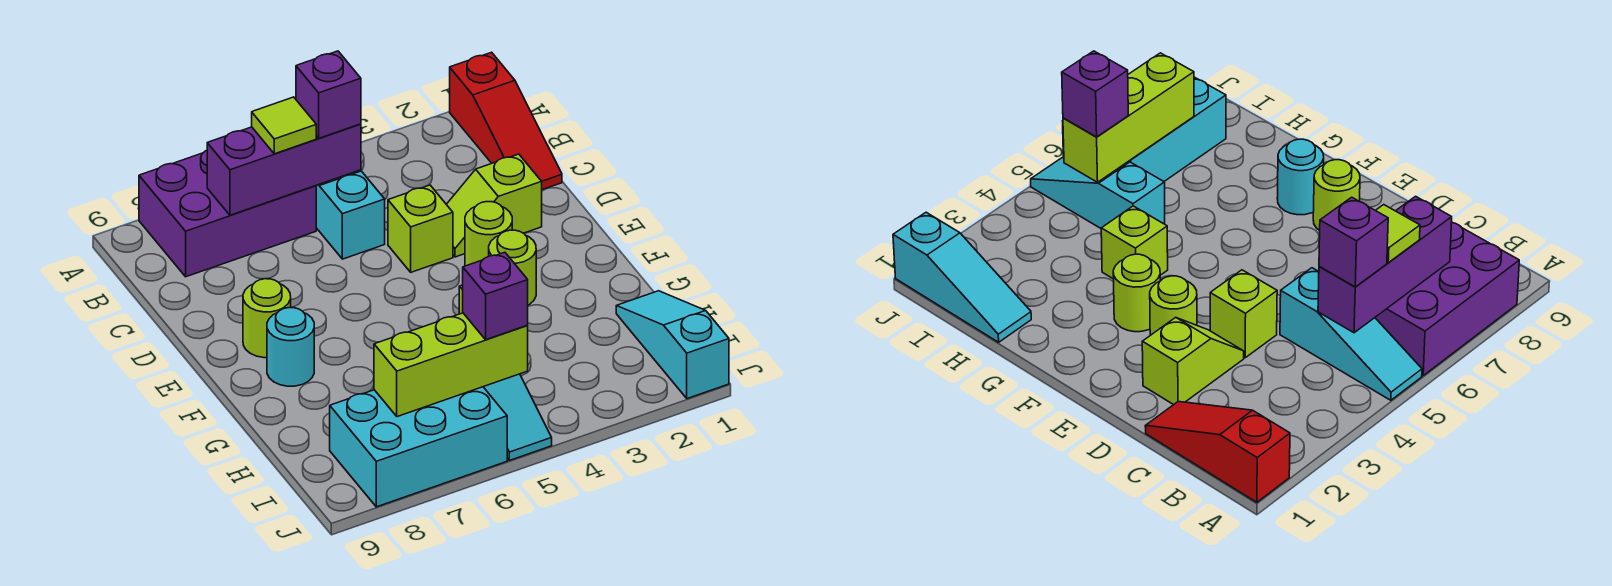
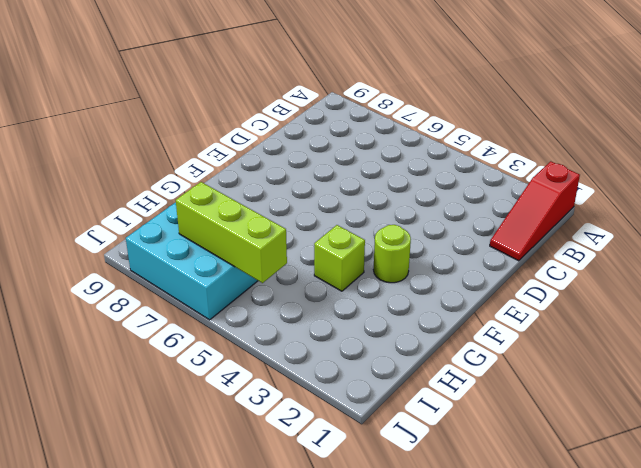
none -> cyan slope A5:C5 level 1 top C
none -> purple brick A6:B8 level 1
none -> lime slope D2:D3 level 1 top 2

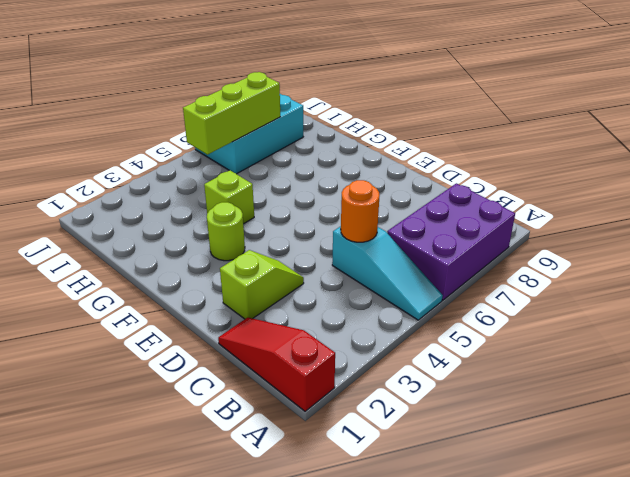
orange round brick C5 level 2 -> none
none -> lime brick D4 level 1
none -> lime round brick E3 level 1
none -> lime round brick E8 level 1

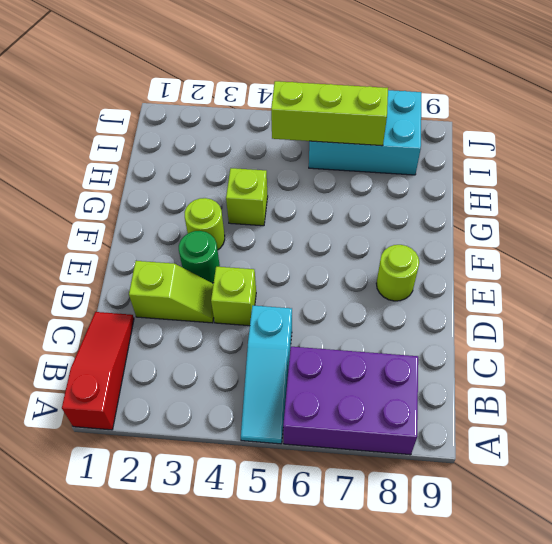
green round brick E3 level 1 -> lime round brick E3 level 1
none -> cyan round brick F8 level 1
none -> cyan slope H1:J1 level 1 top J
none -> cyan slope H5:J5 level 1 top H

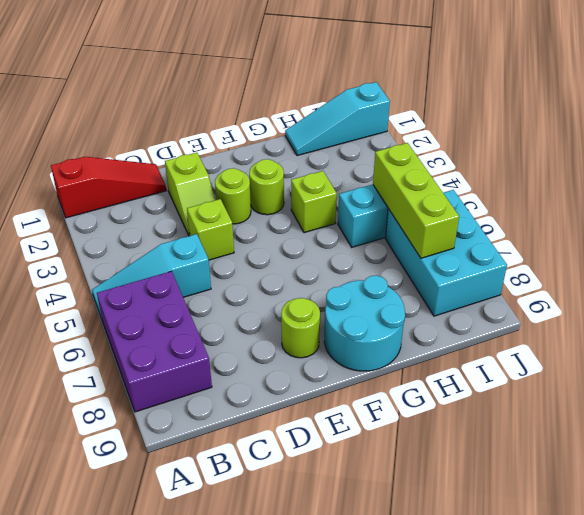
cyan round brick F8:G9 level 1 -> cyan round brick F8 level 1
none -> purple brick B5:B7 level 2
none -> purple brick B5 level 3
none -> lime tile B6 level 3

